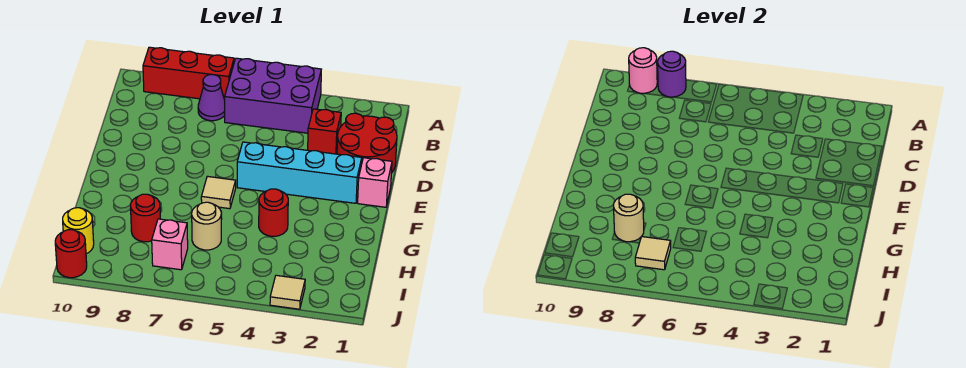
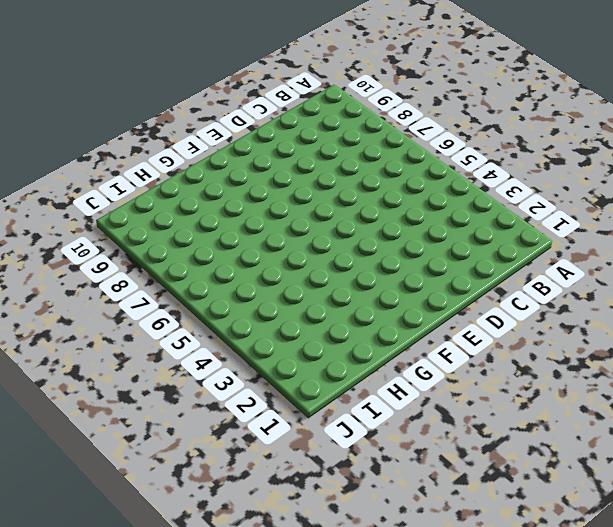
none -> purple brick A4:B6 level 1
none -> red brick A7:A9 level 1
none -> purple cone B7 level 1

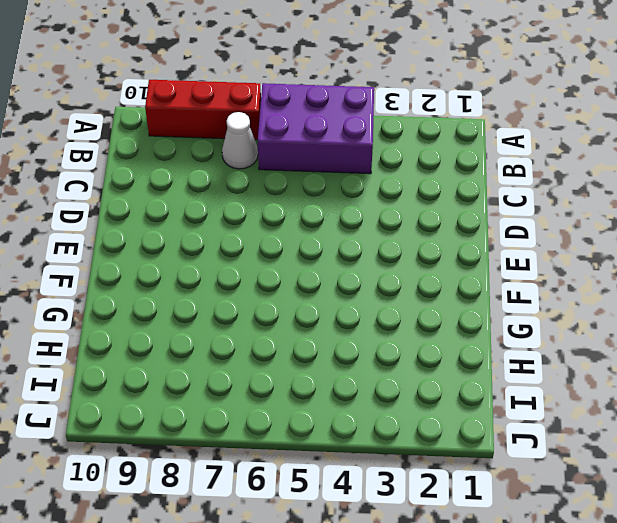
white cone B7 level 1 -> purple cone B7 level 1
none -> red round brick C1:D2 level 1
none -> red brick C3 level 1
none -> pink brick E1 level 1

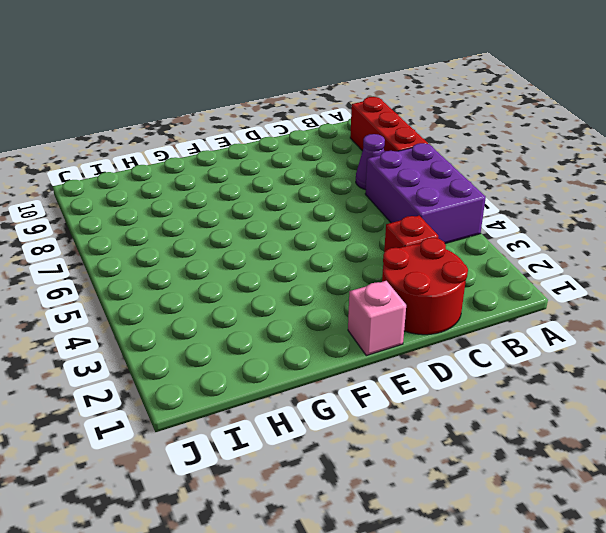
none -> cyan brick E2:E5 level 1
none -> tan tile F6 level 1
none -> red round brick G4 level 1

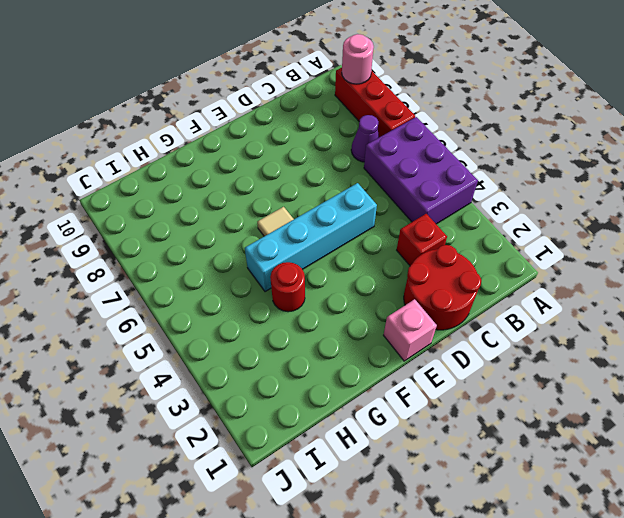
cyan brick D5:G5 level 1 -> cyan brick E2:E5 level 1
none -> tan round brick H6 level 1
none -> red round brick H8 level 1
none -> pink brick I7 level 1

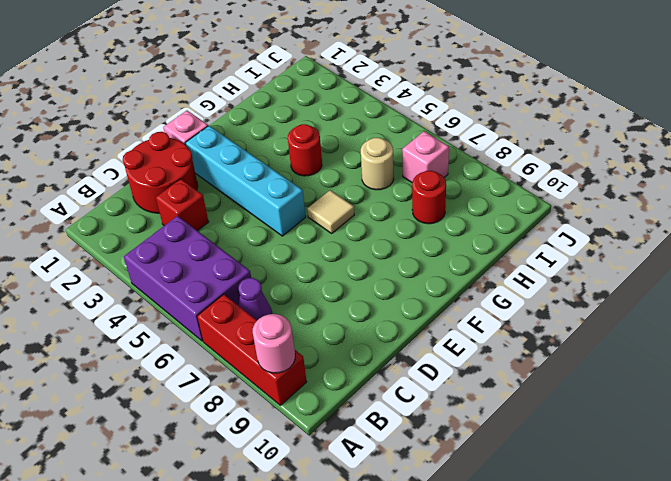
none -> yellow round brick I10 level 1
none -> tan tile J3 level 1
none -> red round brick J10 level 1

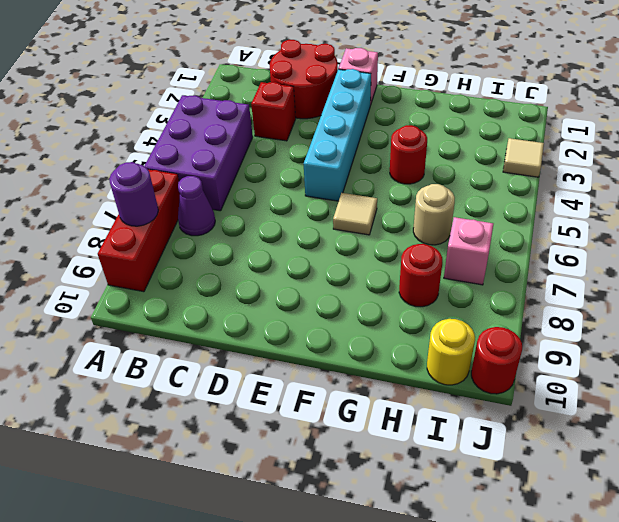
none -> pink round brick A9 level 2
none -> tan round brick H8 level 2
none -> tan tile I7 level 2

